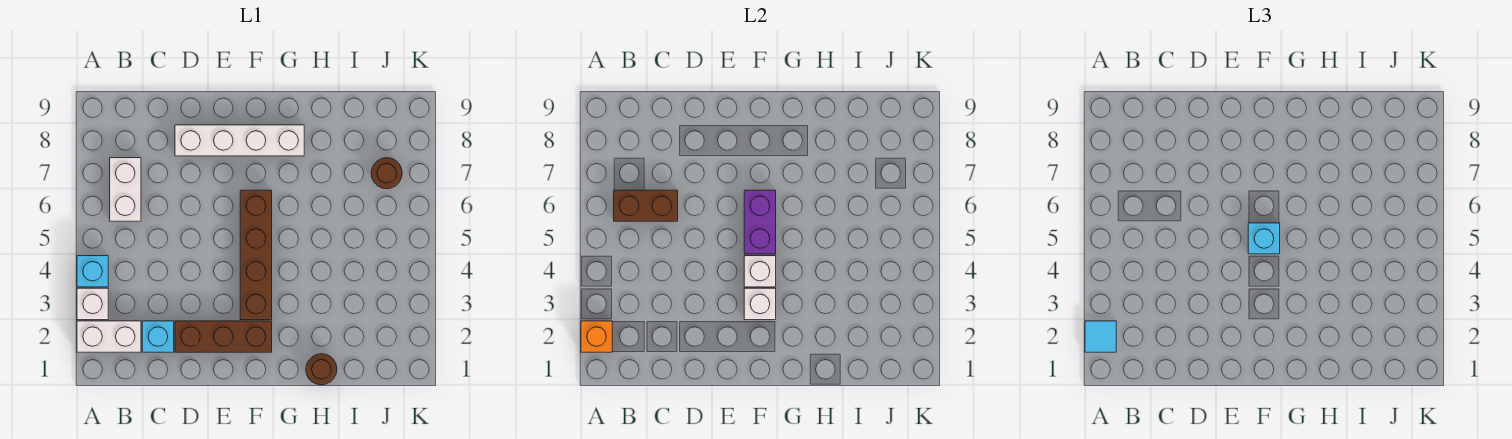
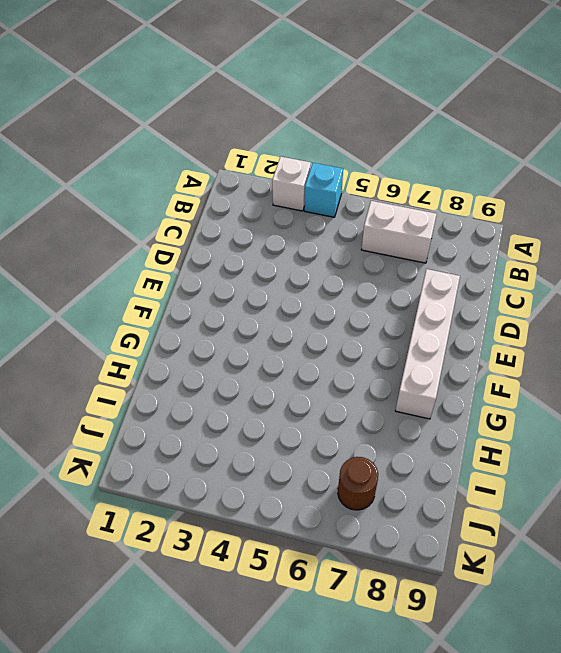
none -> white brick A2:B2 level 1
none -> cyan brick C2 level 1
none -> brown brick D2:F2 level 1

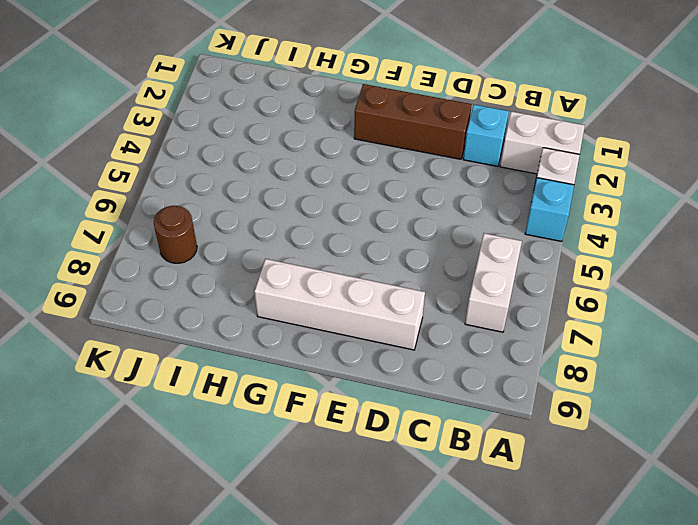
none -> brown brick F3:F6 level 1
none -> brown round brick H1 level 1
none -> orange brick A2 level 2

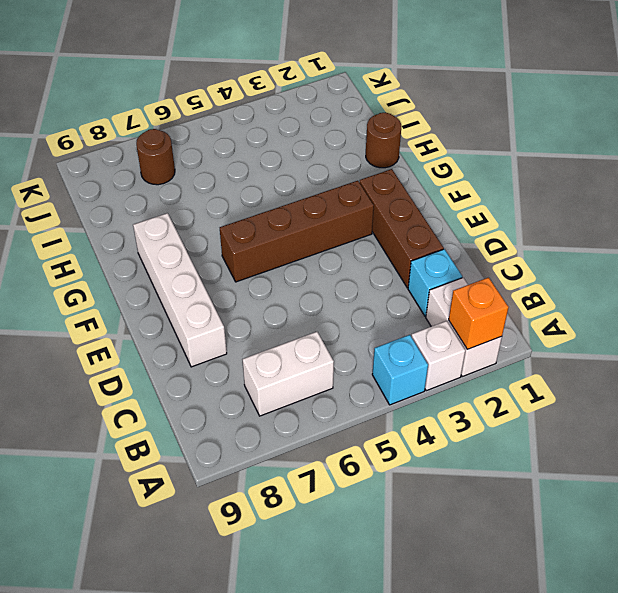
none -> brown brick B6:C6 level 2
none -> white brick F3 level 2
none -> white brick F4 level 2

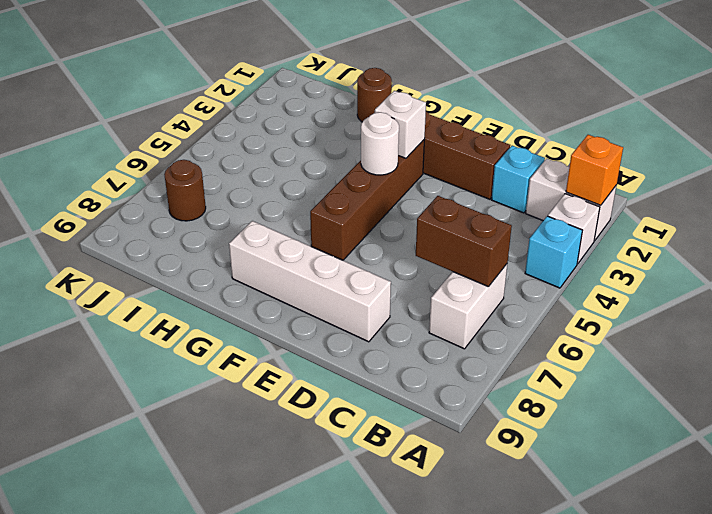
white round brick F4 level 2 -> white brick F4 level 2
none -> purple brick F5:F6 level 2
none -> cyan tile A2 level 3
none -> cyan brick F5 level 3

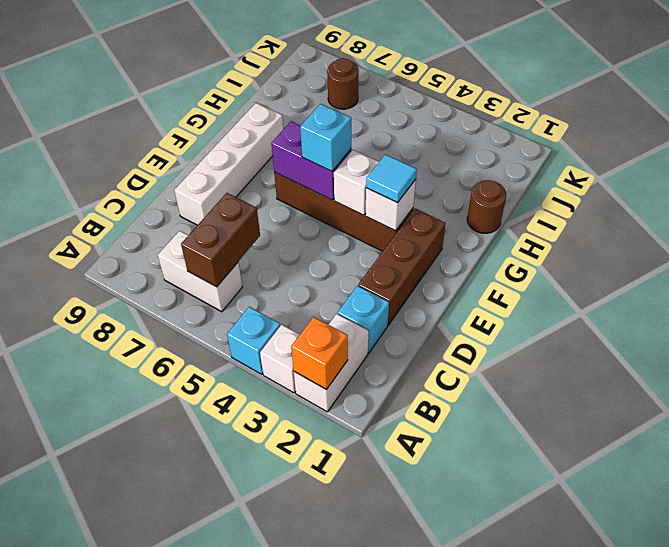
cyan tile F3 level 3 -> cyan tile A2 level 3

